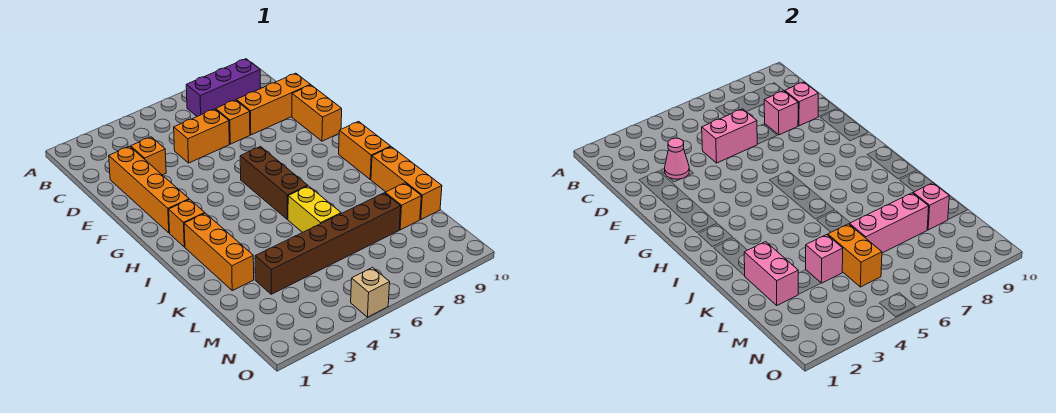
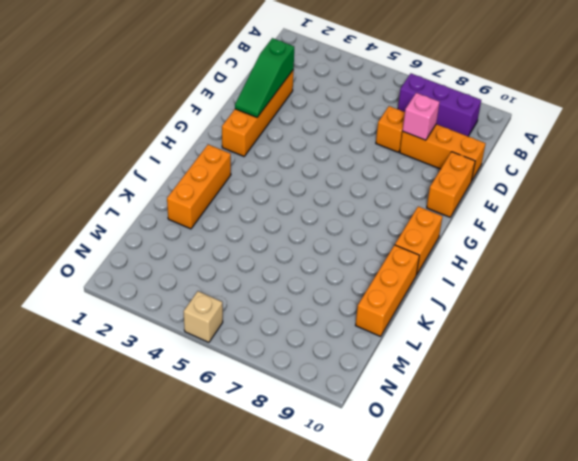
green slope D2:F2 level 2 top D -> none
none -> orange brick D3 level 1
none -> orange brick D5:D6 level 1
none -> brown brick G6:I6 level 1

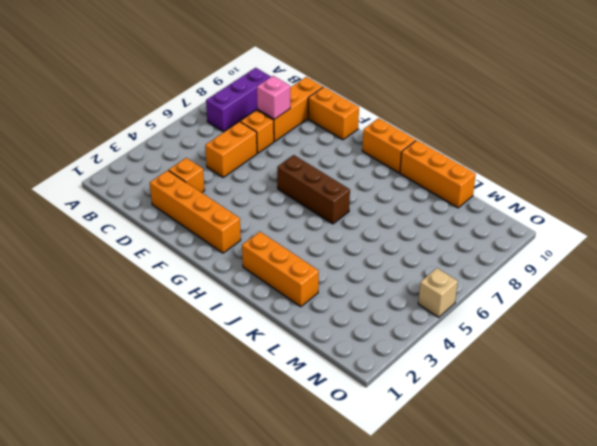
none -> orange brick H2 level 1
none -> yellow brick J6:K6 level 1
none -> brown brick L3:L8 level 1

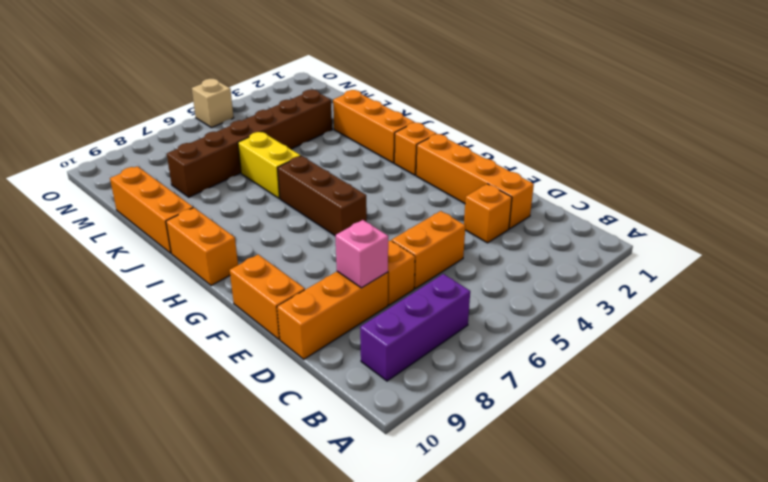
none -> orange brick L9 level 1
none -> pink cone D3 level 2
none -> pink brick D5:D6 level 2

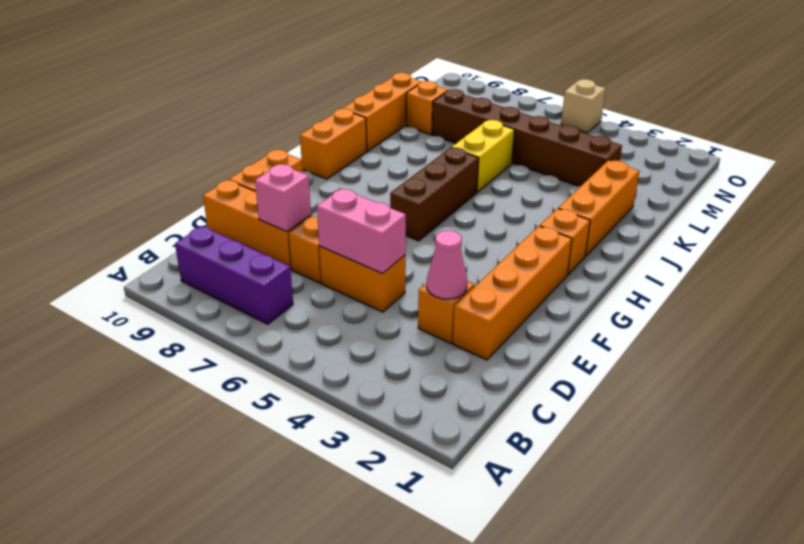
none -> pink brick D9 level 2
none -> pink brick K2:L2 level 2
none -> pink brick L4 level 2

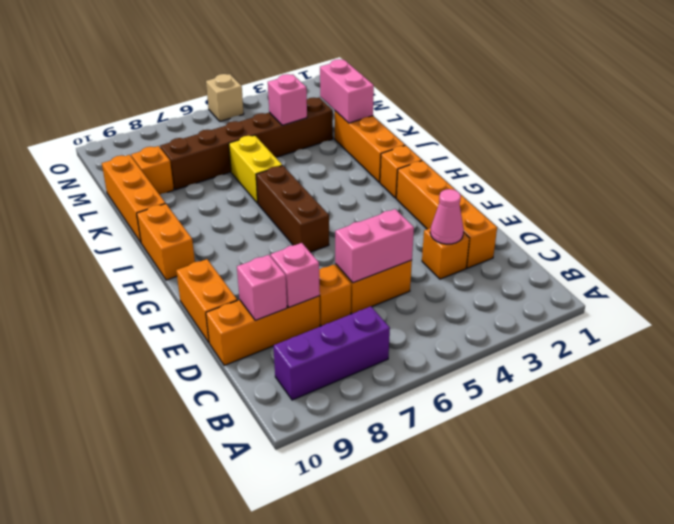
none -> orange brick L5:M5 level 2
none -> pink brick L6:L8 level 2
none -> pink brick L9 level 2

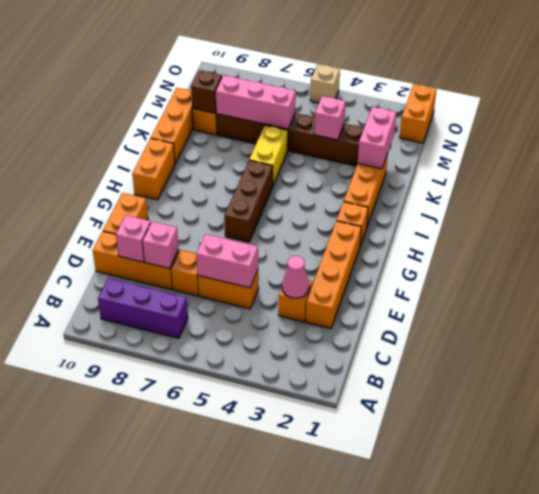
brown brick L9 level 2 -> pink brick L9 level 2
orange brick N1:O1 level 1 -> orange brick L5:M5 level 2

